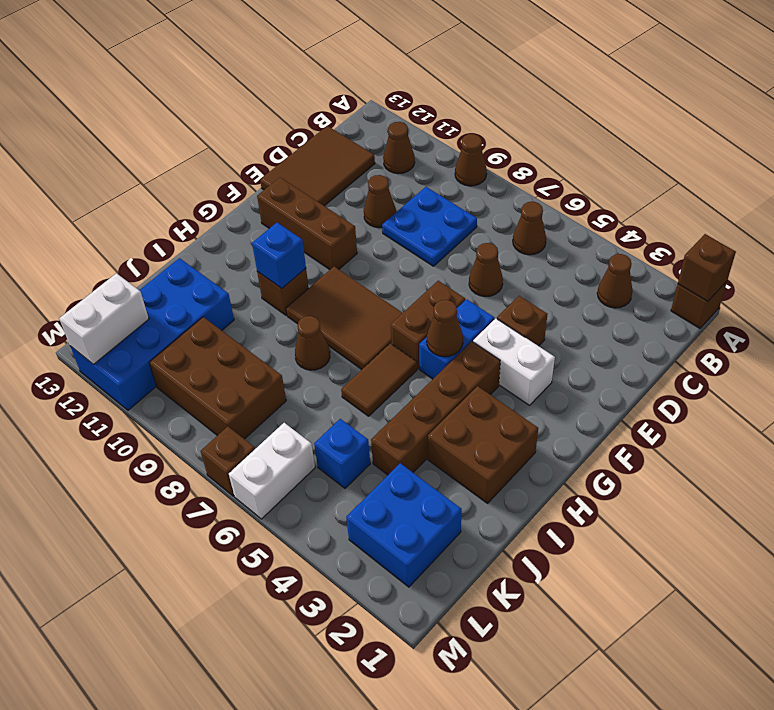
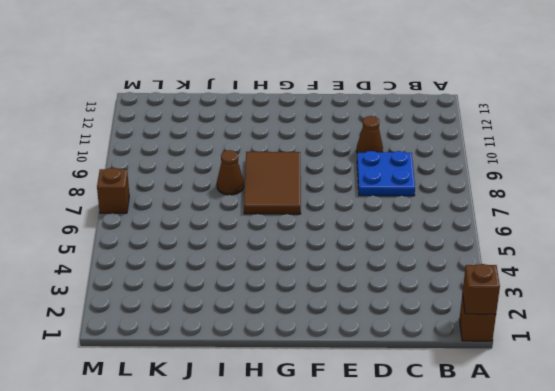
none -> brown cone A9 level 1
none -> brown cone B3 level 1
none -> brown cone B6 level 1
none -> brown cone B11 level 1

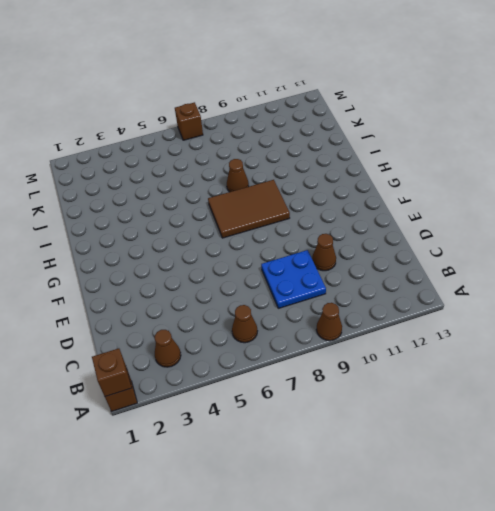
none -> brown cone B11 level 1
none -> brown tile C12:E13 level 1
none -> brown cone D6 level 1
none -> brown brick E4 level 1

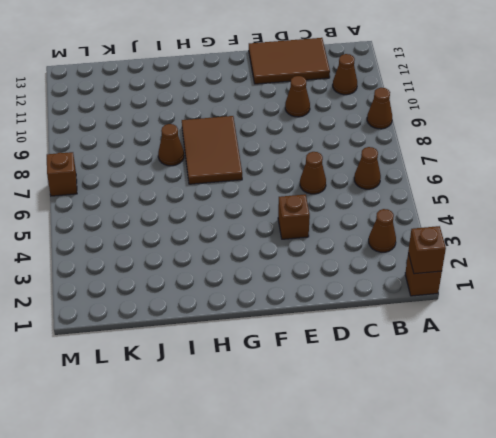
none -> blue plate C8:D9 level 1
none -> white brick F3:F4 level 1
none -> blue brick F5:G5 level 1
none -> brown brick F6:G6 level 1

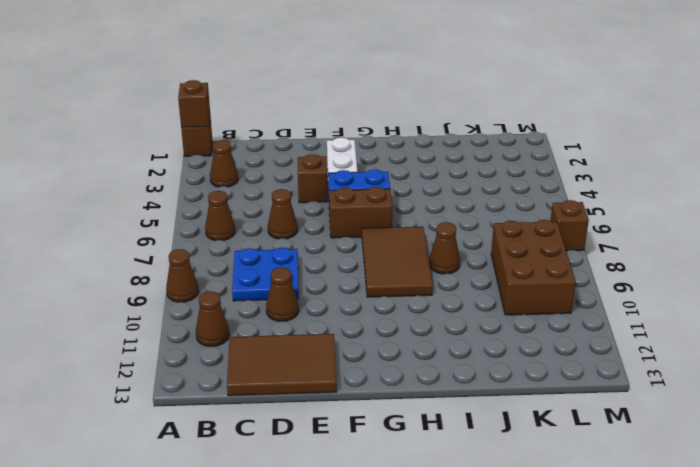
none -> brown brick F10:F12 level 1
none -> brown brick G4:J4 level 1
none -> brown brick H2:I3 level 1
none -> brown tile H6:I6 level 1

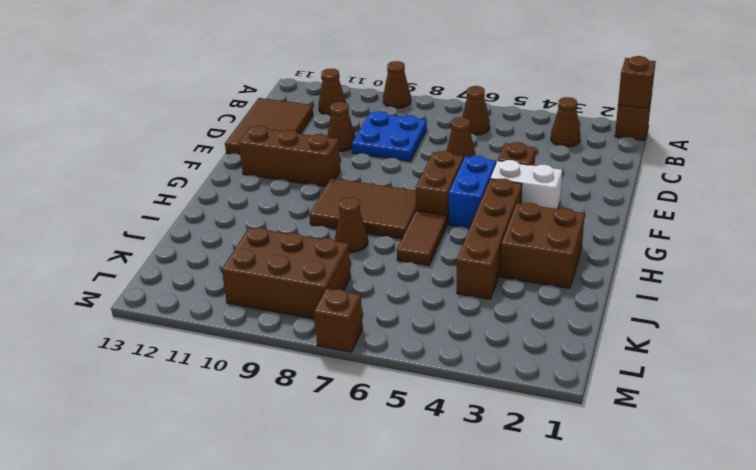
none -> brown brick H10 level 1
none -> blue brick J11:M12 level 1
none -> blue brick K2:L3 level 1
none -> blue brick K5 level 1

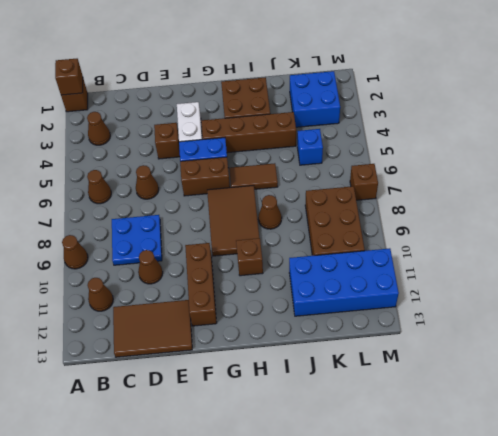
none -> white brick L6:M6 level 1
none -> brown cone G5 level 2
none -> blue brick H10 level 2
none -> white brick L12:M12 level 2

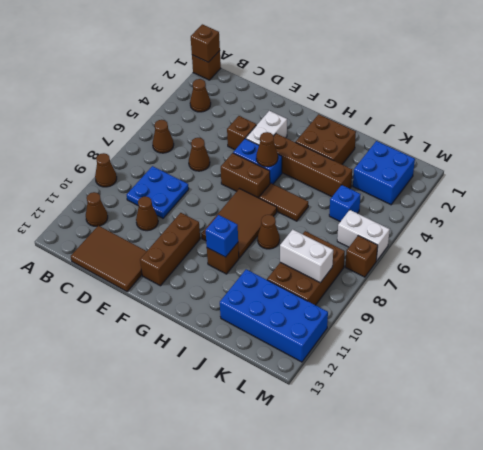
white brick K9:L9 level 2 -> white brick L12:M12 level 2

